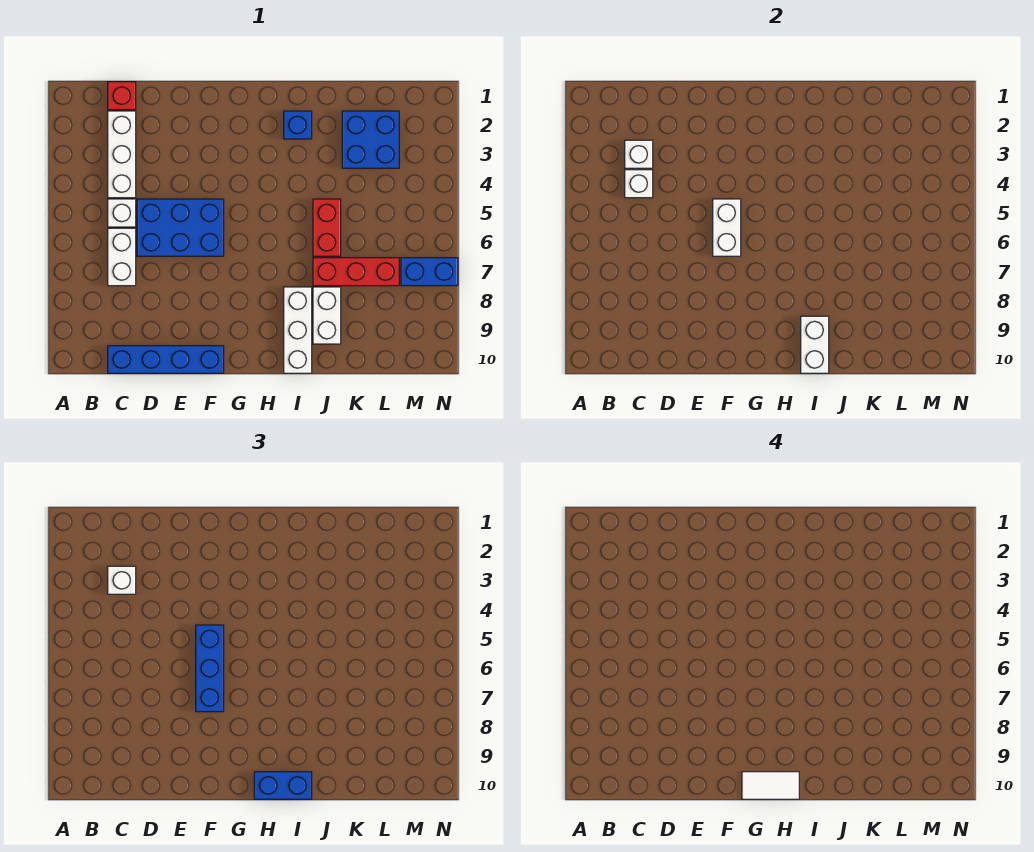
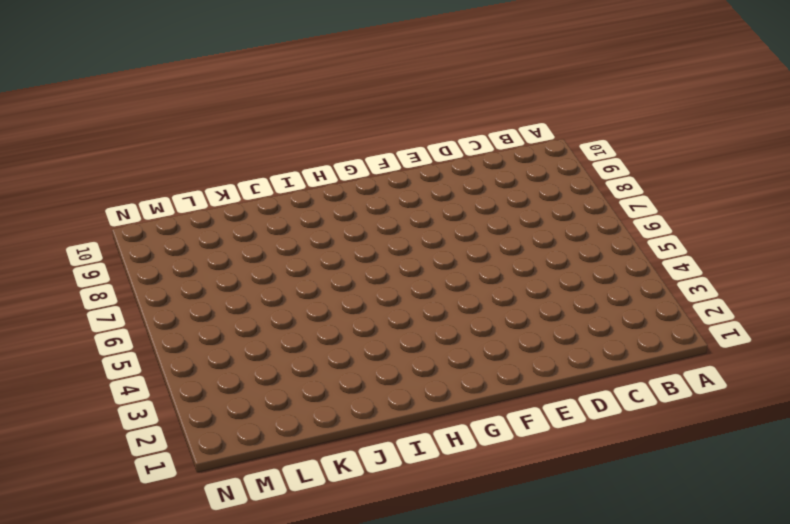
none -> red brick C1 level 1
none -> white brick C2:C4 level 1
none -> white brick C5 level 1

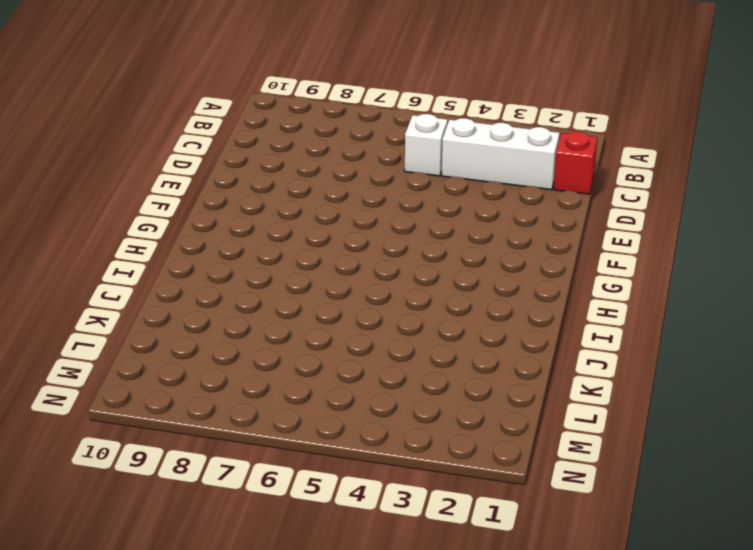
none -> white brick C6:C7 level 1
none -> blue brick C10:F10 level 1
none -> blue brick D5:F6 level 1

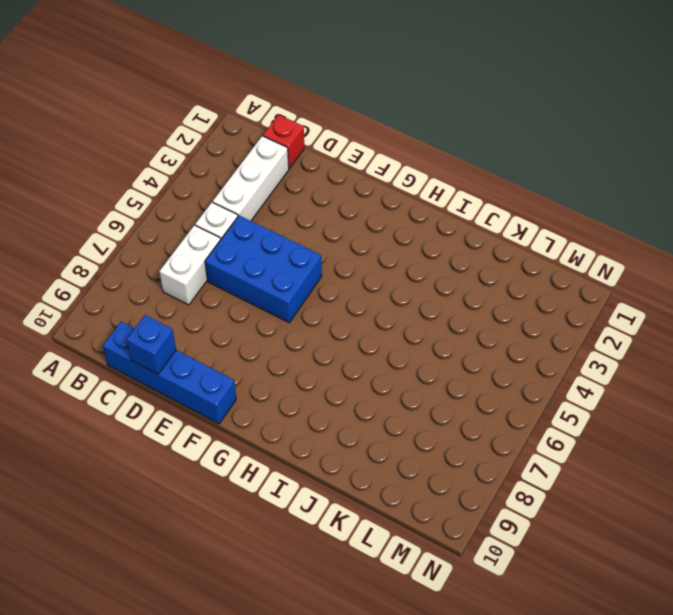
blue brick D10 level 2 -> blue brick I2 level 1
none -> white brick I8:I10 level 1
none -> red brick J5:J6 level 1
none -> red brick J7:L7 level 1

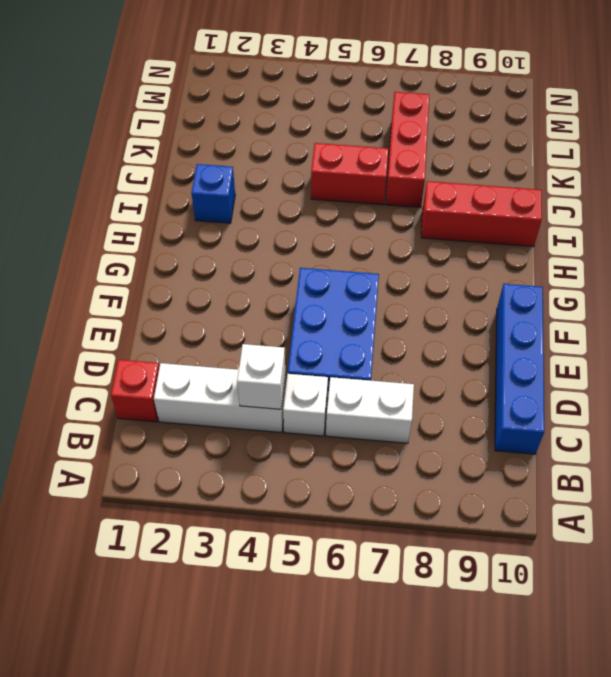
red brick I8:I10 level 1 -> white brick I8:I10 level 1
none -> white brick J8:J9 level 1
none -> blue brick K2:L3 level 1
none -> blue brick M7:N7 level 1

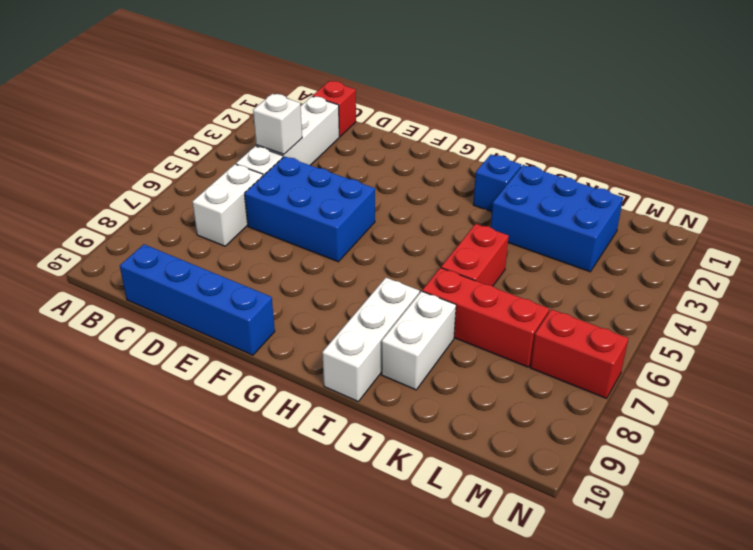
blue brick J2:L3 level 1 -> blue brick K2:L3 level 1
red brick M7:N7 level 1 -> blue brick M7:N7 level 1
none -> white brick C3 level 2
none -> white brick F5:F6 level 2
none -> white brick I9:I10 level 2

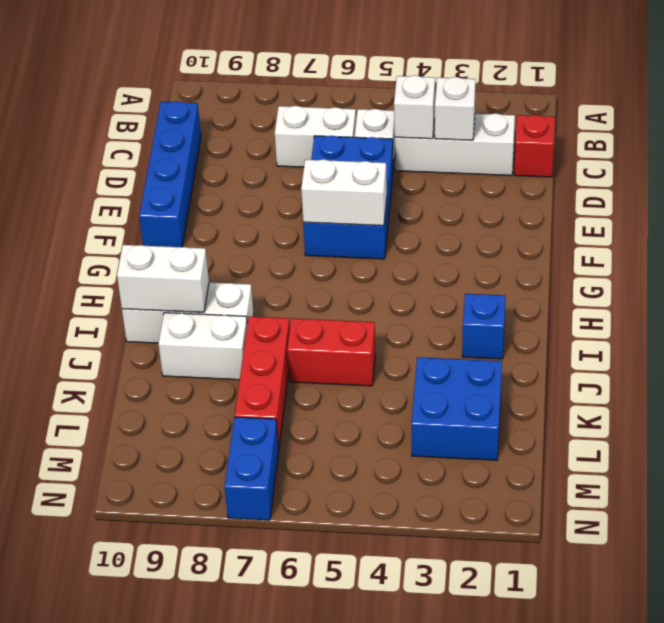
none -> white brick C3 level 3
none -> blue brick F5:F7 level 3
none -> blue brick H10:I10 level 3

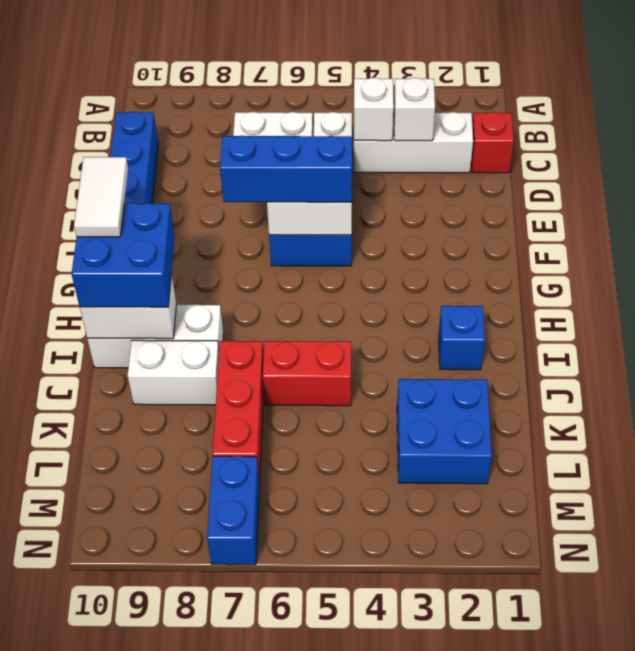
blue brick H9:I10 level 3 -> blue brick H10:I10 level 3
none -> white brick C3 level 3

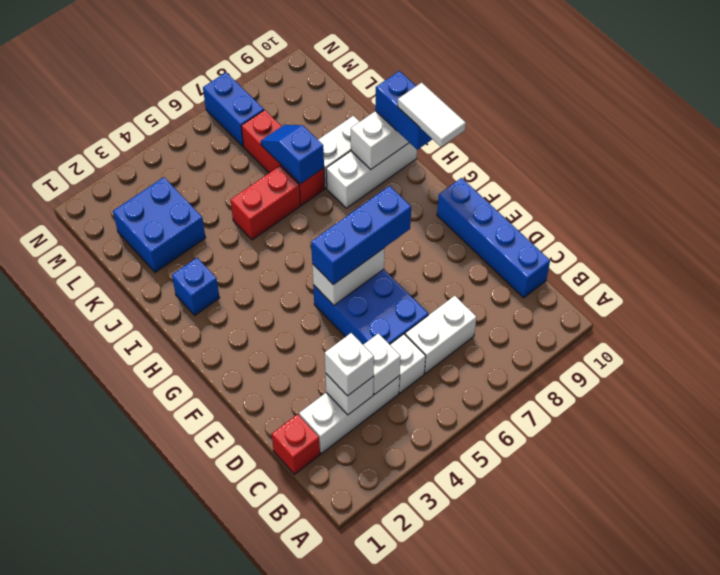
blue slope J7:K7 level 2 top J -> none

